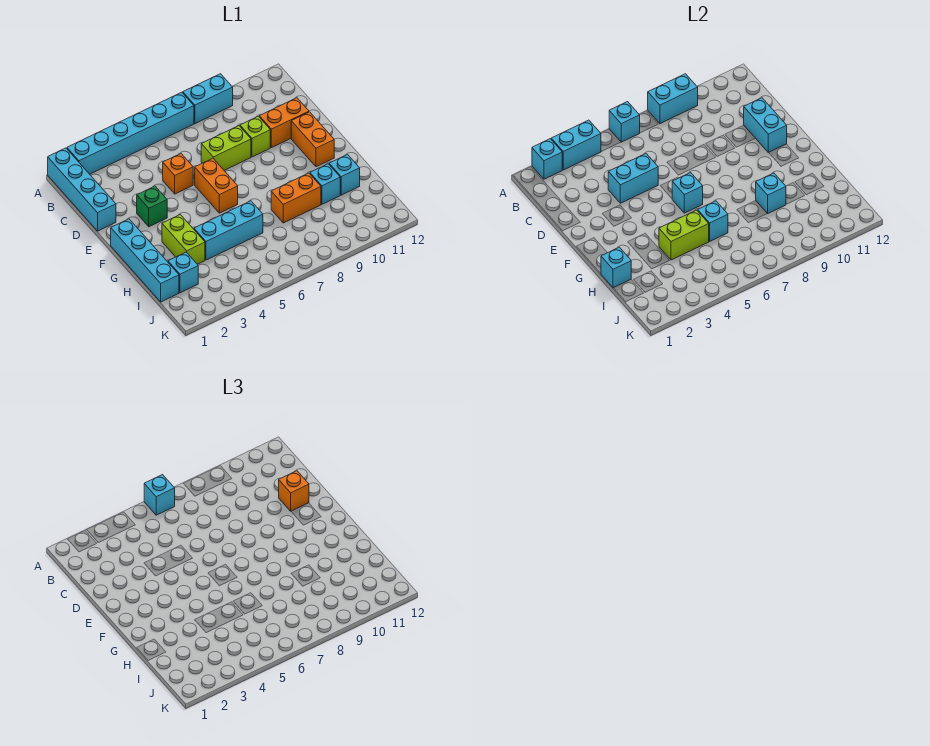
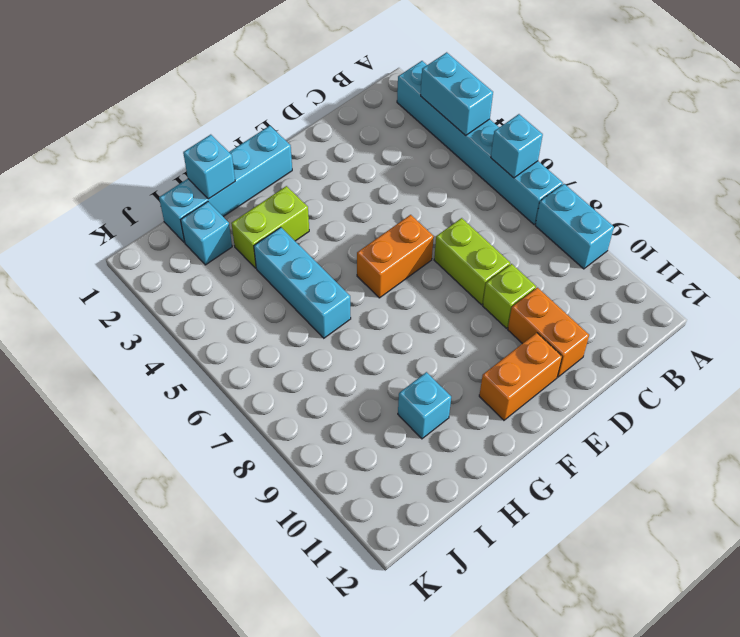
none -> cyan brick A1:D1 level 1
none -> orange brick D5 level 1
none -> green brick E3 level 1
none -> orange brick H8:H9 level 1

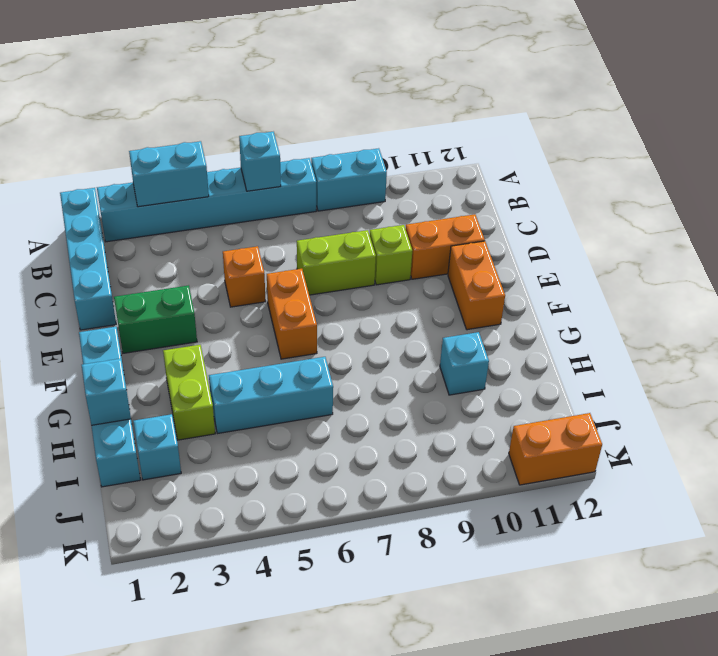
green brick E2:E3 level 1 -> green brick E3 level 1
orange brick K11:K12 level 1 -> orange brick H8:H9 level 1
none -> cyan brick H11 level 1
none -> cyan brick A2 level 2
none -> cyan brick A8:A9 level 2
none -> cyan brick D4:D5 level 2

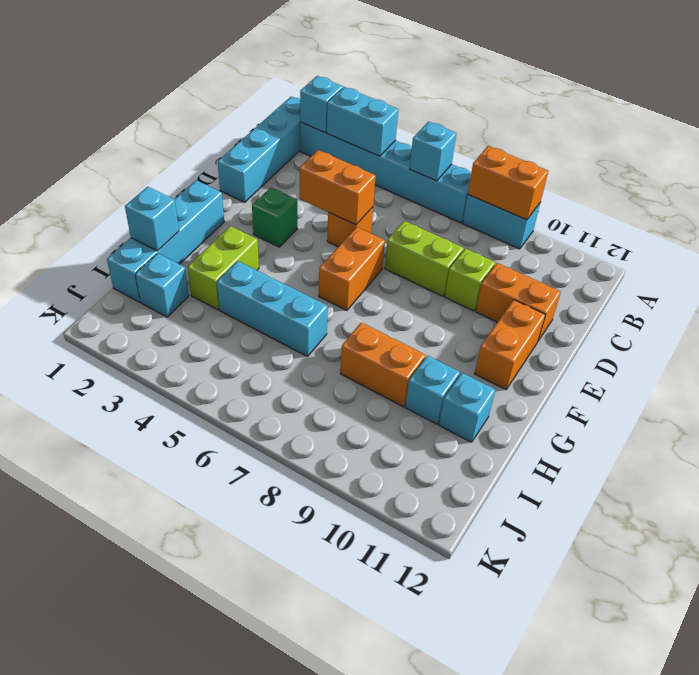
orange brick A8:A9 level 2 -> cyan brick A8:A9 level 2
orange brick D4:D5 level 2 -> cyan brick D4:D5 level 2
none -> cyan brick D11:E11 level 2
none -> cyan brick F6 level 2
none -> lime brick H4:H5 level 2
none -> cyan brick H6 level 2

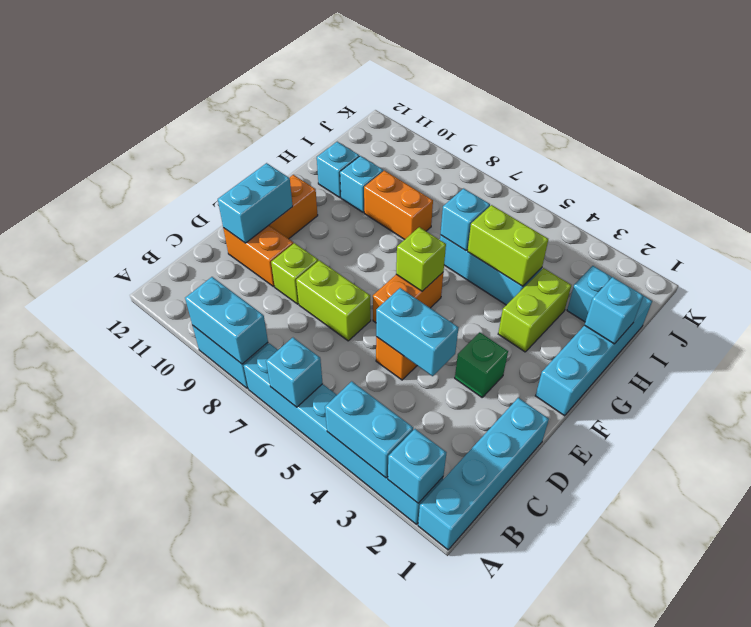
lime brick F6 level 2 -> cyan brick F6 level 2
none -> cyan brick H9 level 2
none -> cyan brick A6 level 3
none -> orange brick D11 level 3

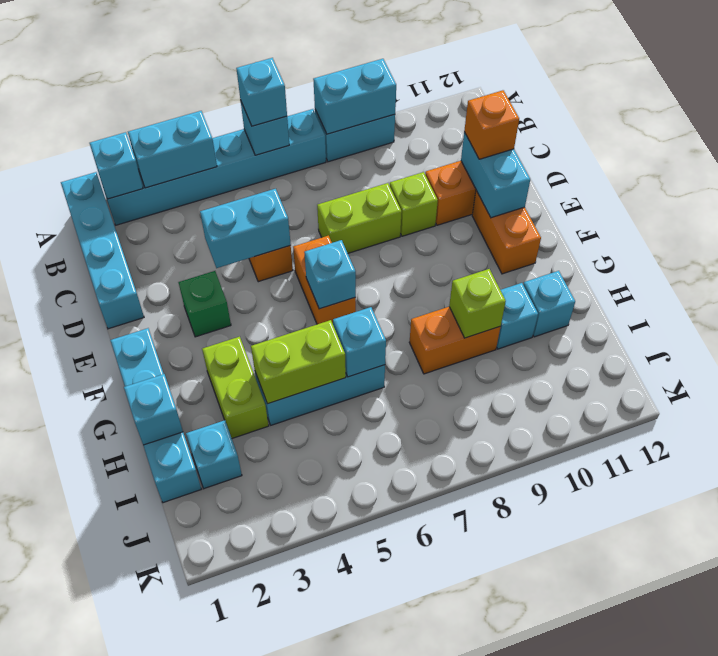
lime brick H9 level 2 -> cyan brick H9 level 2

